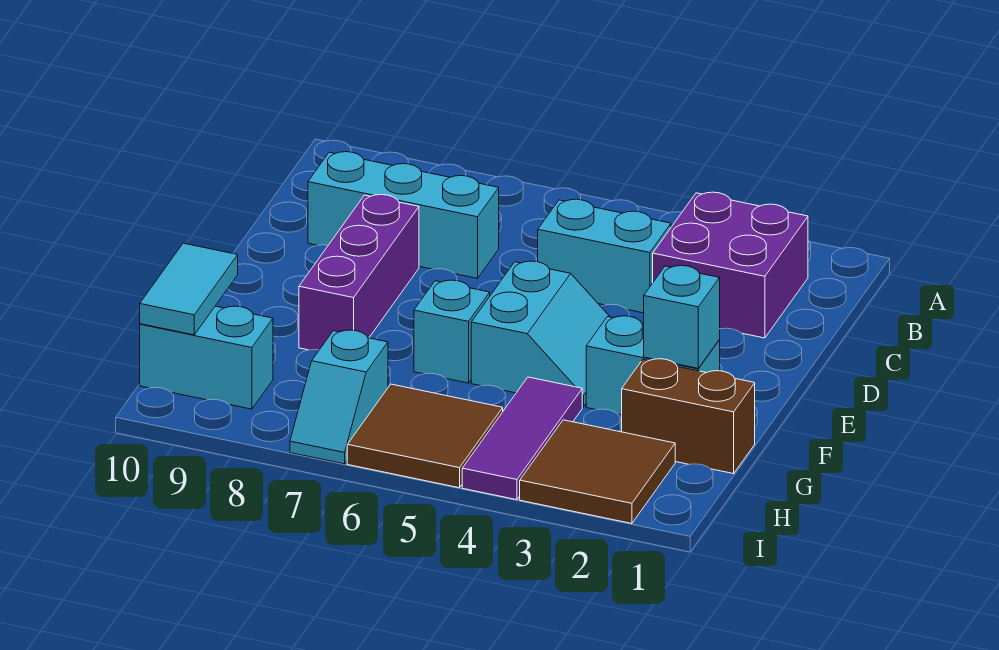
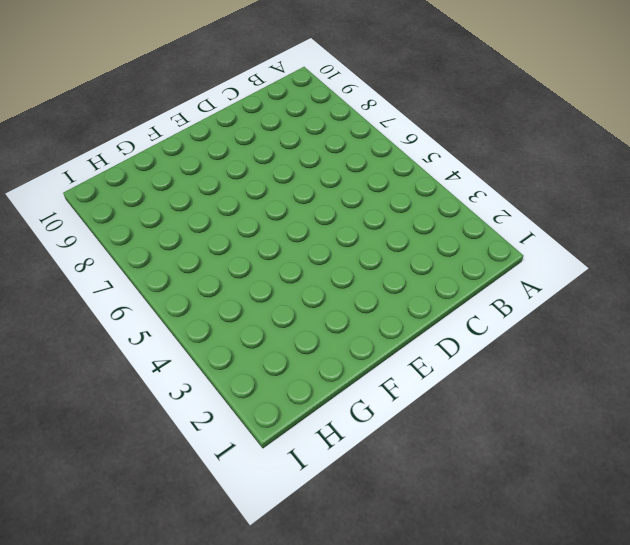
none -> purple brick B2:C3 level 1
none -> cyan brick C4:C5 level 1
none -> cyan brick C7:C9 level 1

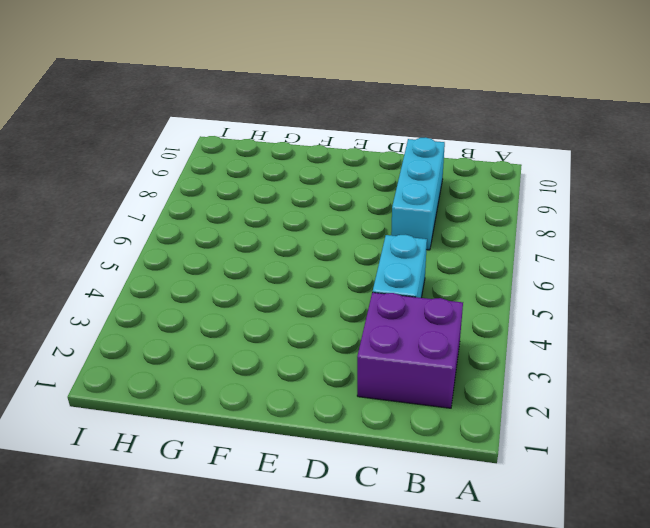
none -> purple brick D8:F8 level 1
none -> cyan slope E4:F5 level 1 top 5
none -> cyan brick F2:F3 level 1

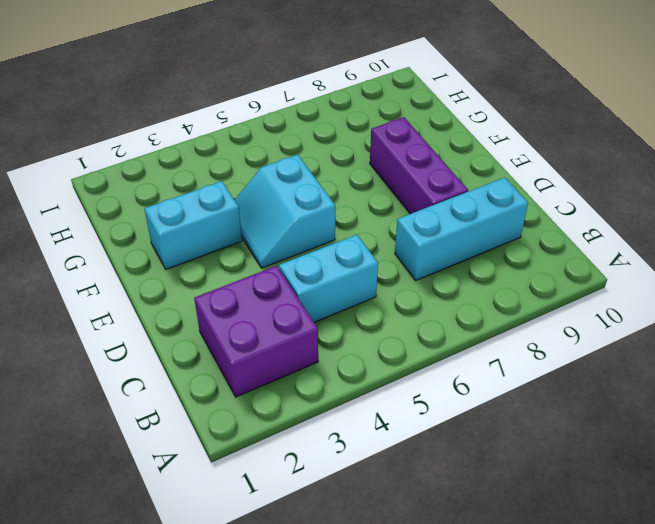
none -> cyan brick F6 level 1
none -> brown brick G1:G2 level 1
none -> purple tile G4:I4 level 1

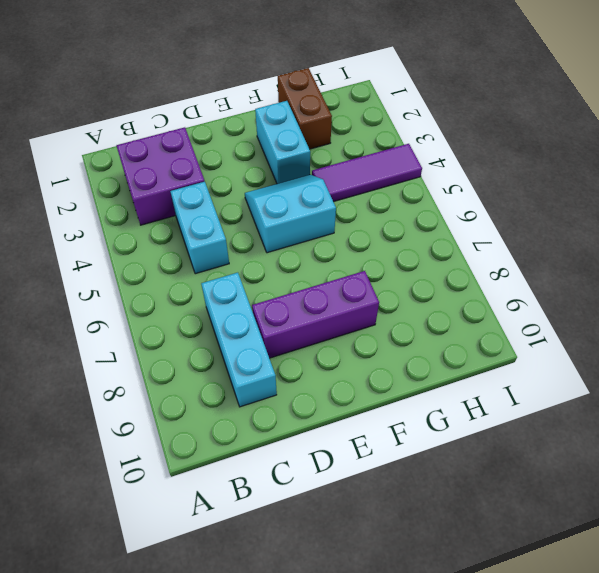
none -> cyan brick F6 level 1
none -> brown tile H2:I3 level 1
none -> brown tile H5:I6 level 1

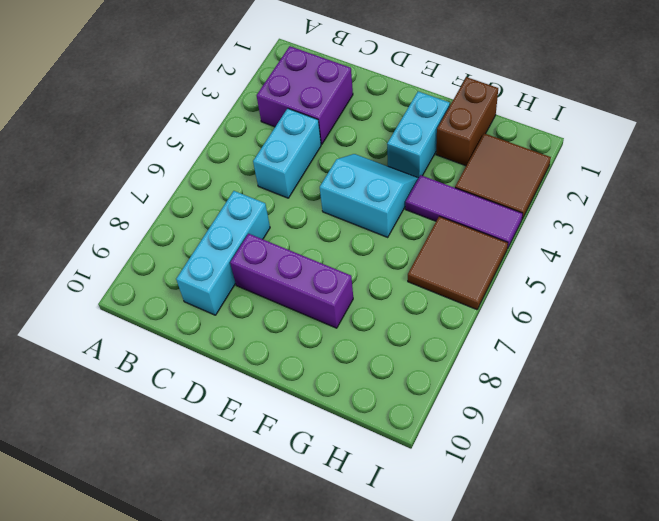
none -> cyan brick F6 level 1
none -> cyan slope H7:I7 level 1 top H
none -> cyan brick H9:H10 level 1

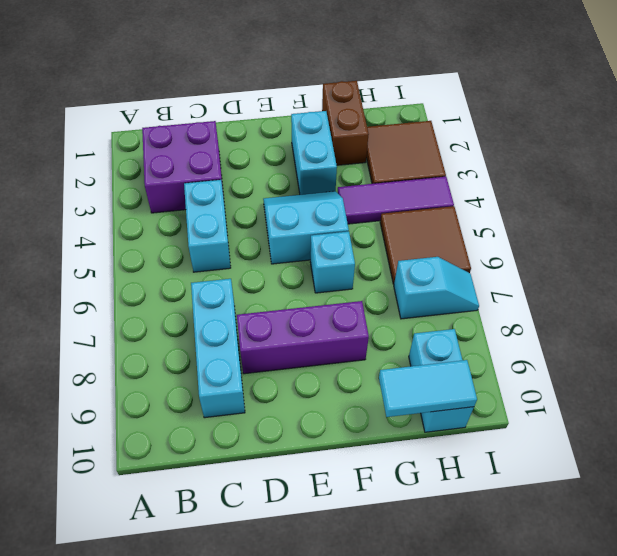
none -> cyan brick F2 level 2

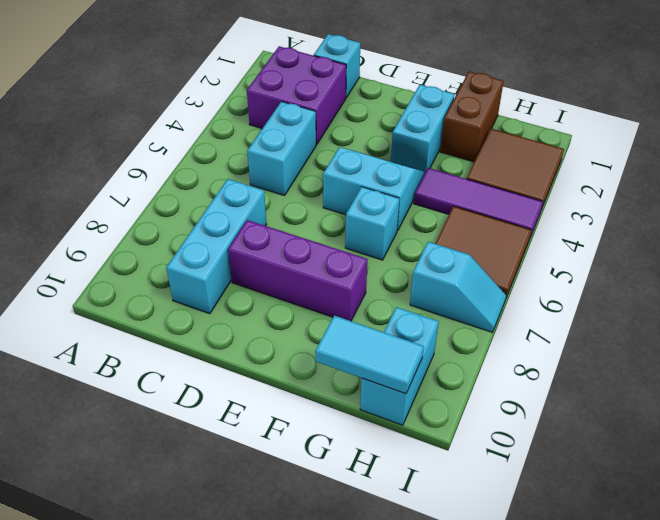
cyan brick C1 level 1 -> cyan brick F2 level 2

